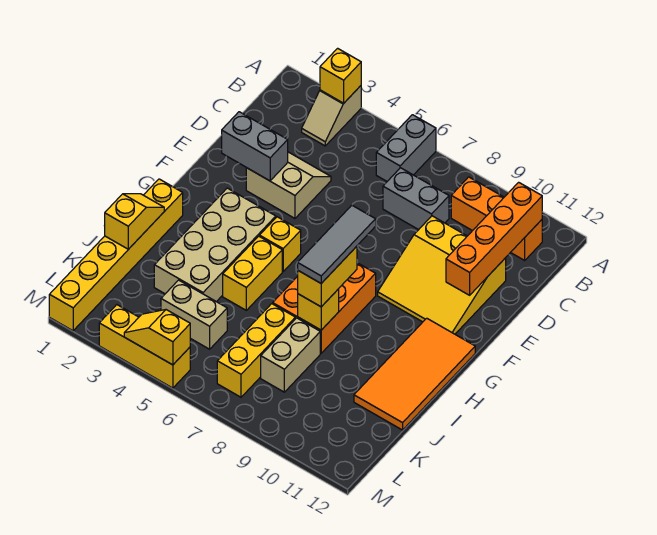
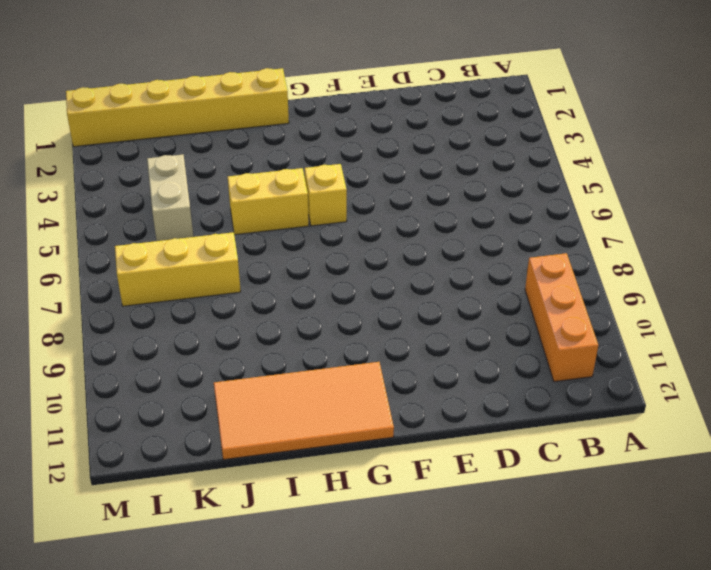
none -> tan slope A3:B3 level 1 top A
none -> grey brick A6:B6 level 1
none -> grey brick C7:C8 level 1

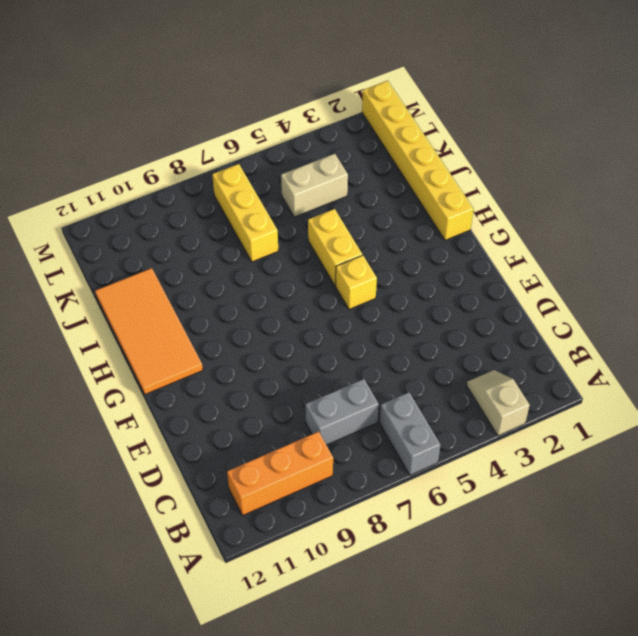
none -> tan slope D3:E4 level 1 top E
none -> yellow slope D9:F11 level 1 top D
none -> tan brick G3:J4 level 1

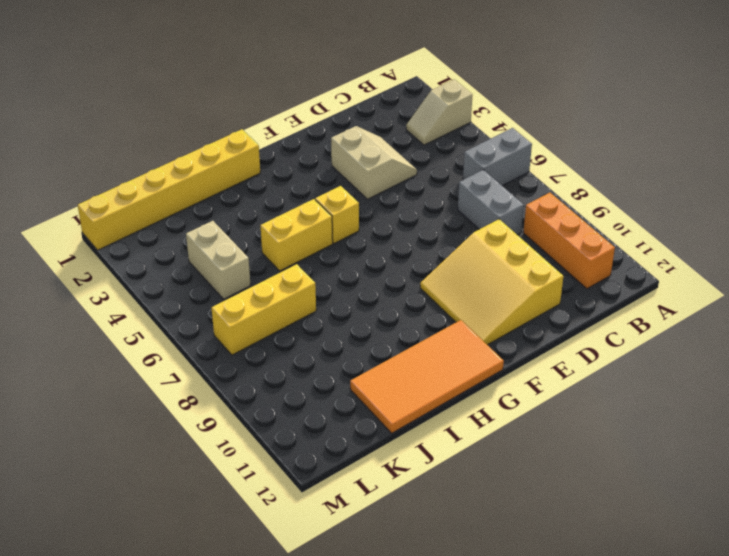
none -> tan brick G3:J4 level 1
none -> orange brick G7:I8 level 1
none -> tan brick J8:K8 level 1

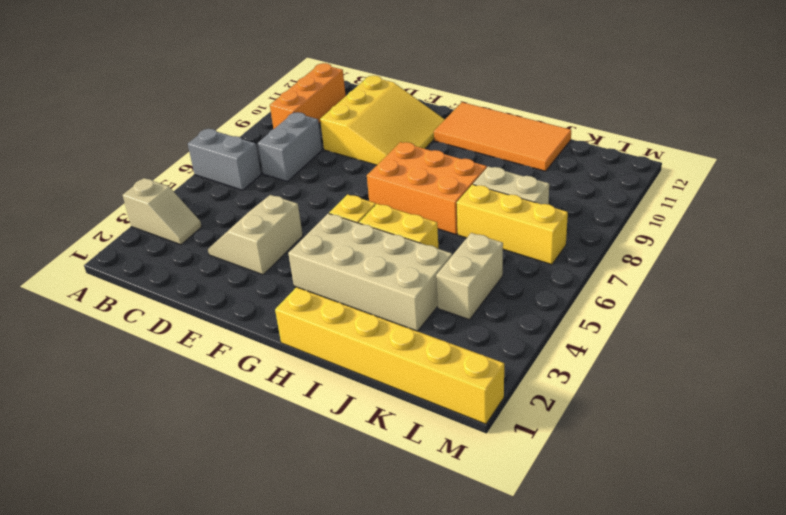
none -> yellow brick M3:M5 level 1
none -> yellow brick A3 level 2
none -> orange brick B11:E11 level 2

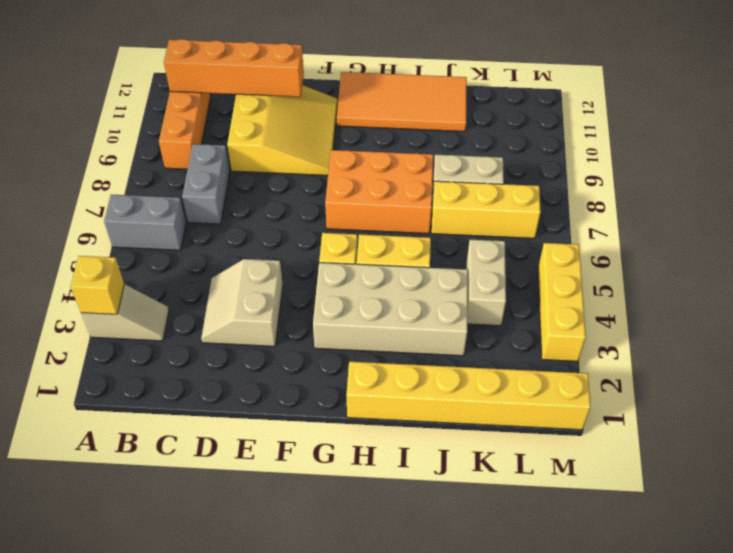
none -> grey brick E2:E3 level 2
none -> yellow slope I1:J1 level 2 top J
none -> yellow brick I8 level 2

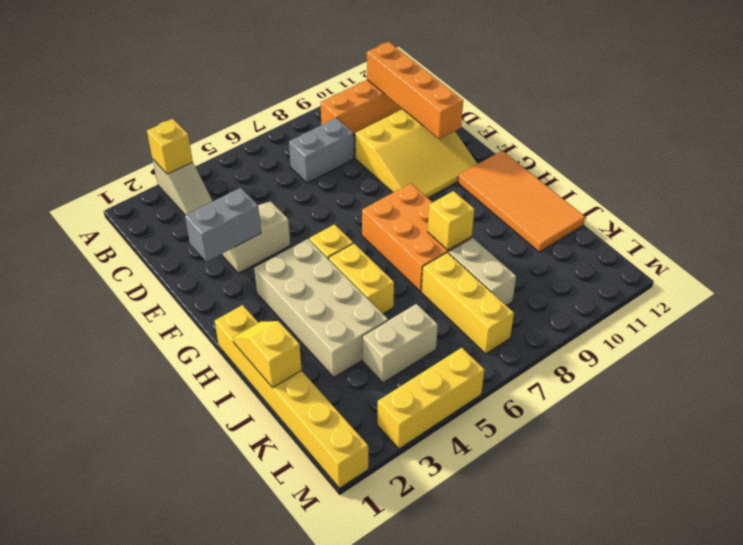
none -> grey brick A6:B6 level 1
none -> yellow slope M4:M5 level 2 top 5
none -> yellow brick H8:I8 level 3

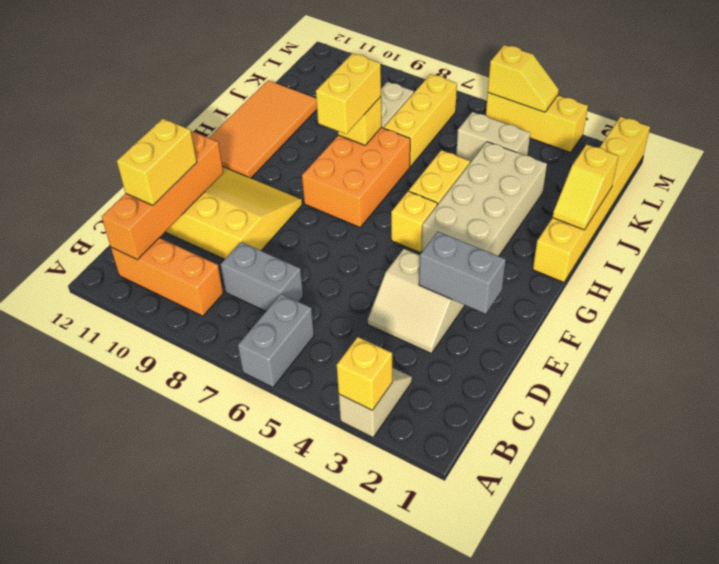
yellow brick C11:D11 level 3 -> none
none -> grey tile G8:I8 level 4

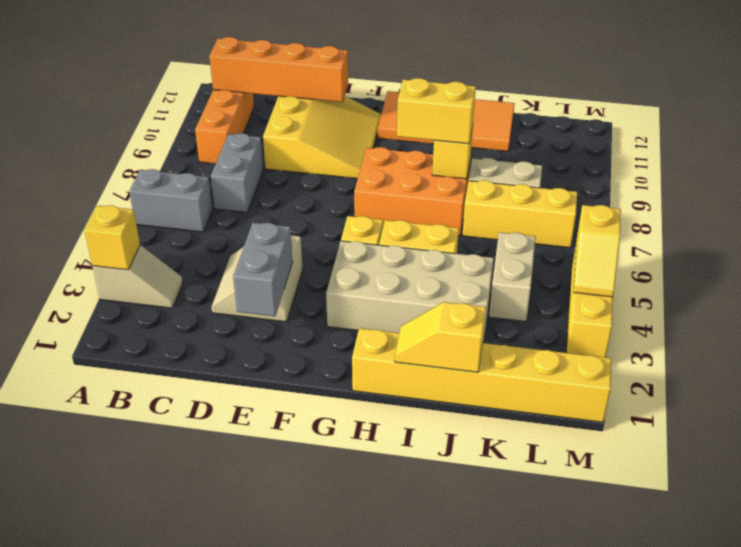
none -> grey tile G8:I8 level 4

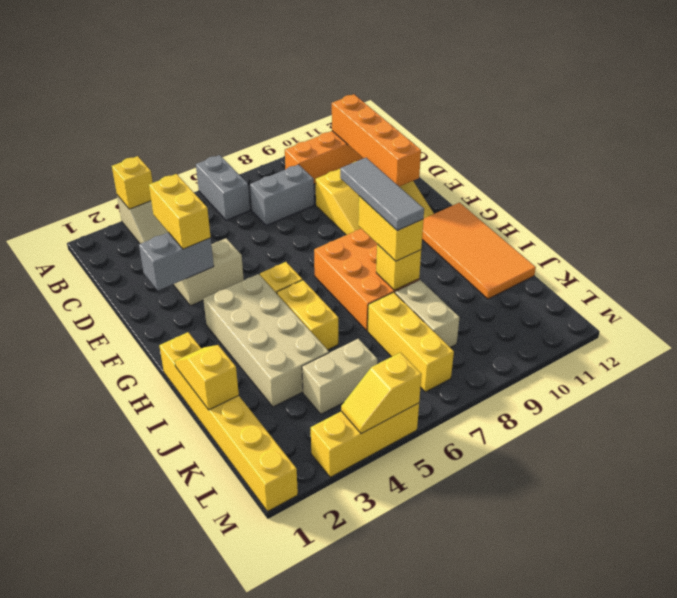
yellow brick D3:E3 level 3 -> none

